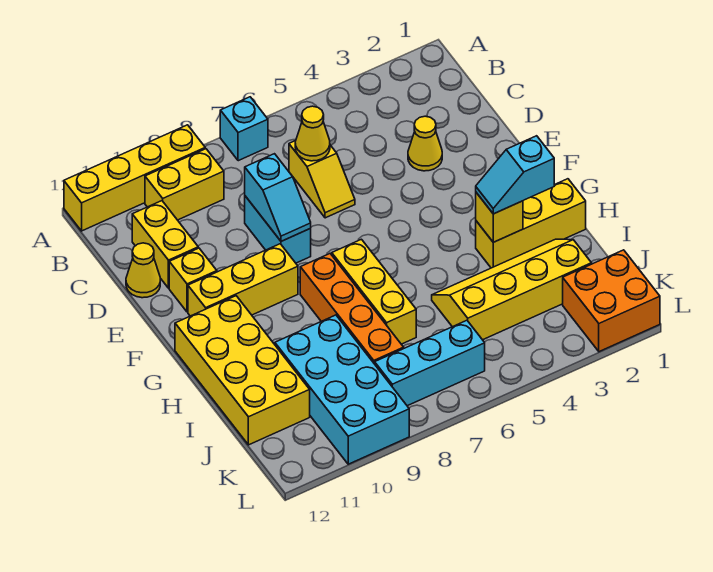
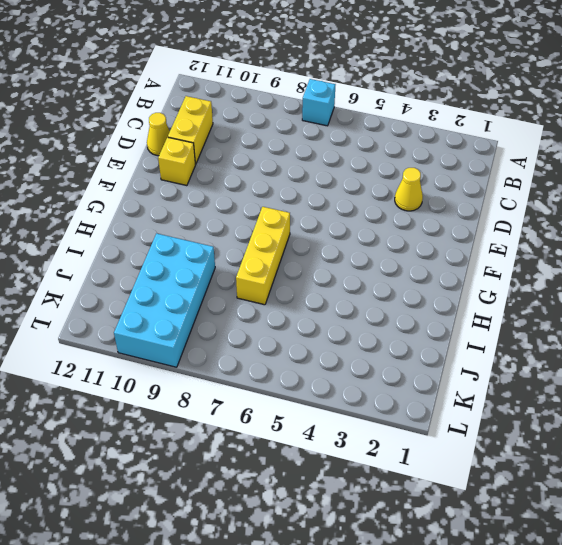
none -> yellow brick A9:A12 level 1
none -> yellow brick B9:B10 level 1
none -> yellow slope C6:D6 level 1 top C

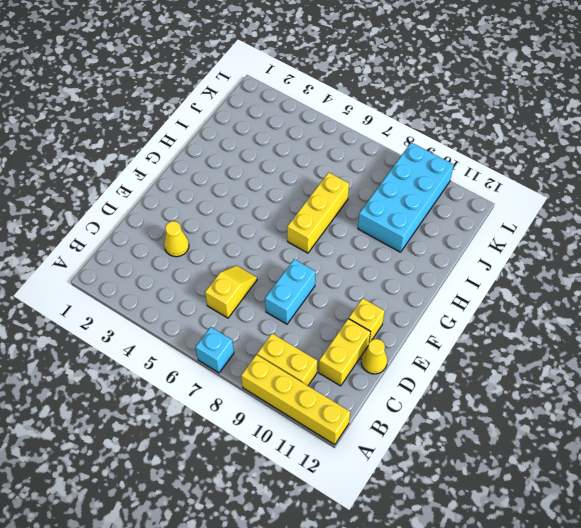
none -> yellow brick F9:F11 level 1
none -> orange brick G8:J8 level 1
none -> yellow brick G11:J12 level 1

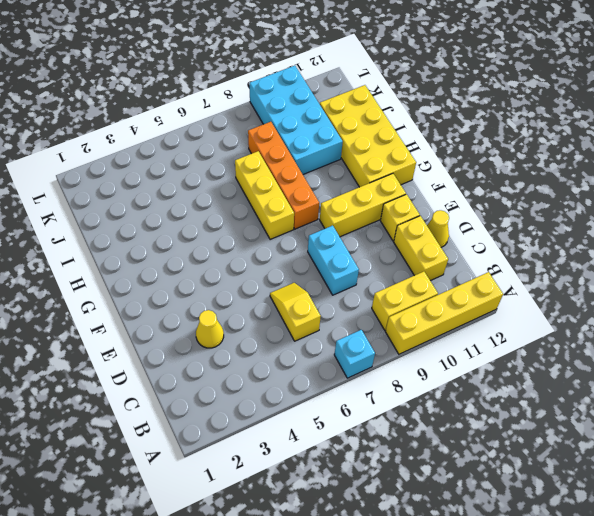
none -> yellow brick H1:H3 level 1
none -> yellow slope I2:J5 level 1 top J
none -> orange brick K1:L2 level 1

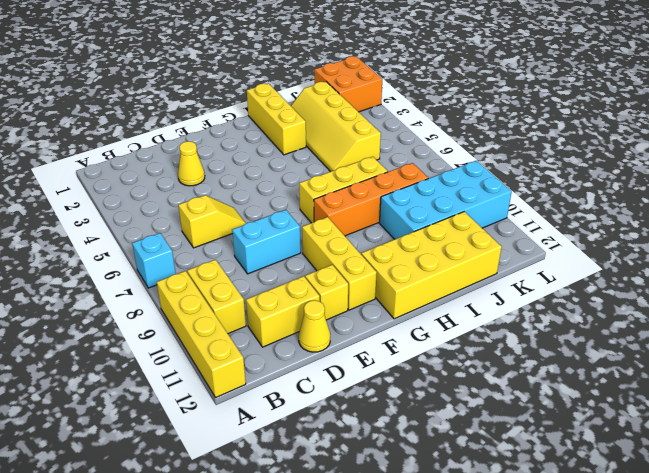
none -> cyan brick K6:K8 level 1
none -> yellow cone C6 level 2
none -> cyan slope D8:E8 level 2 top D

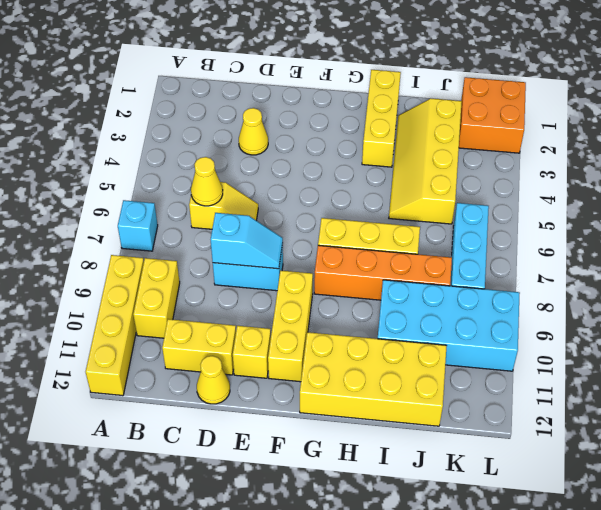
none -> yellow brick H3 level 2
none -> cyan slope H2:H3 level 3 top 2

